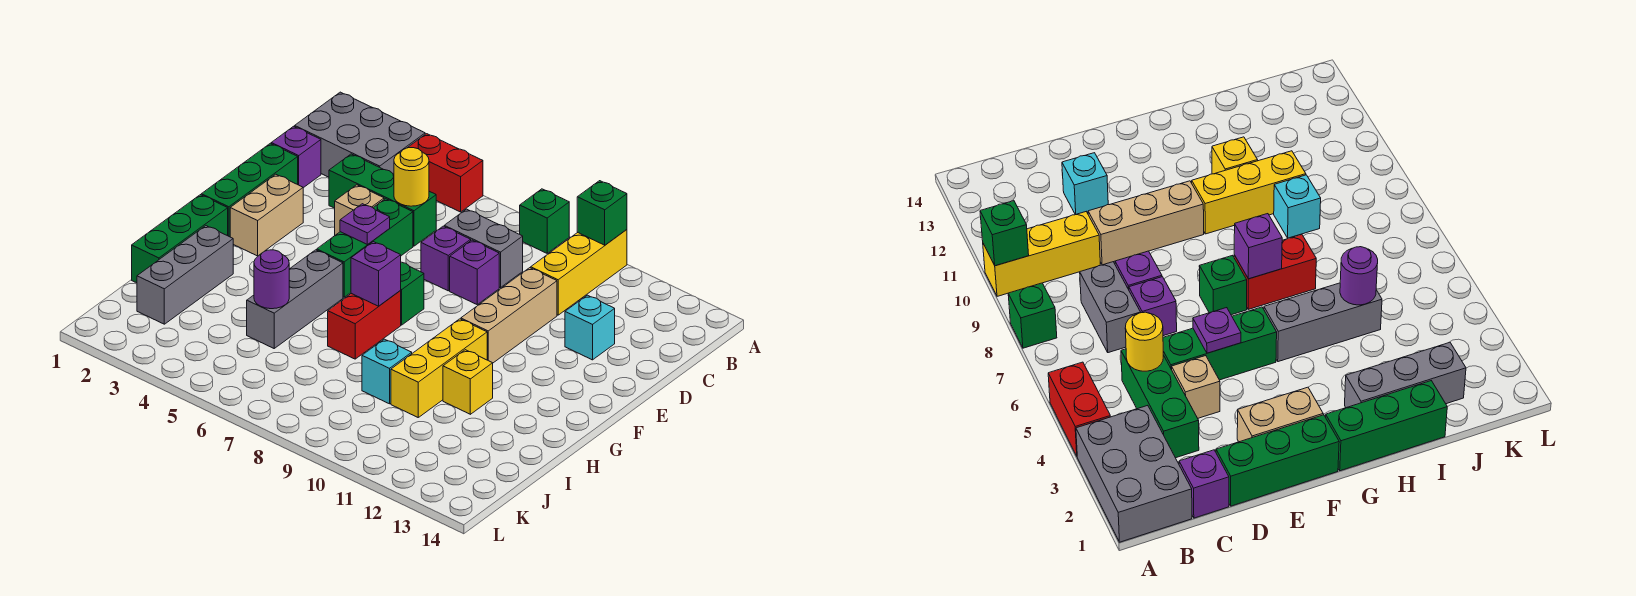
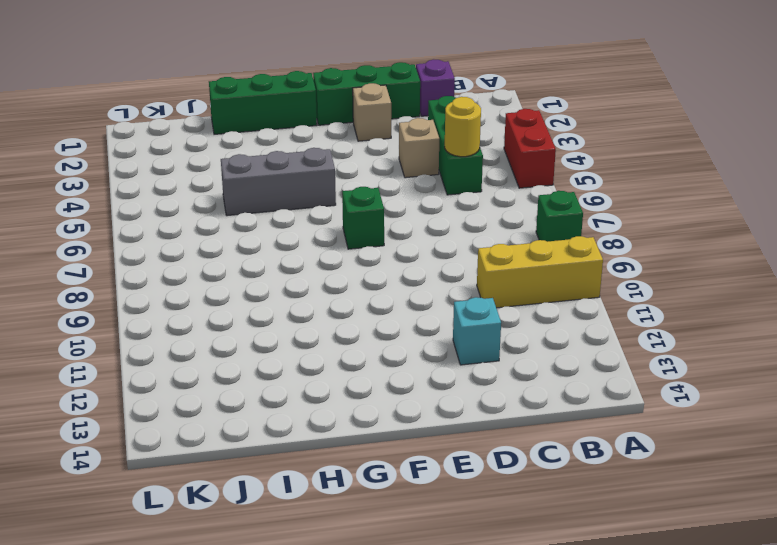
tan brick E2 level 1 -> tan brick E2:F2 level 1
none -> grey brick A1:B3 level 1
none -> grey brick C7:C8 level 1
none -> green brick D5:F5 level 1

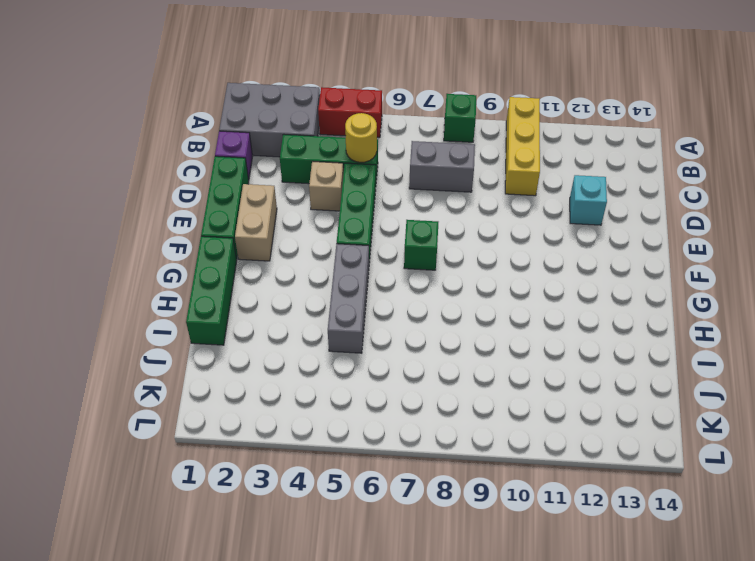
none -> purple brick D7 level 1
none -> purple brick D8 level 1
none -> tan brick D10:F10 level 1

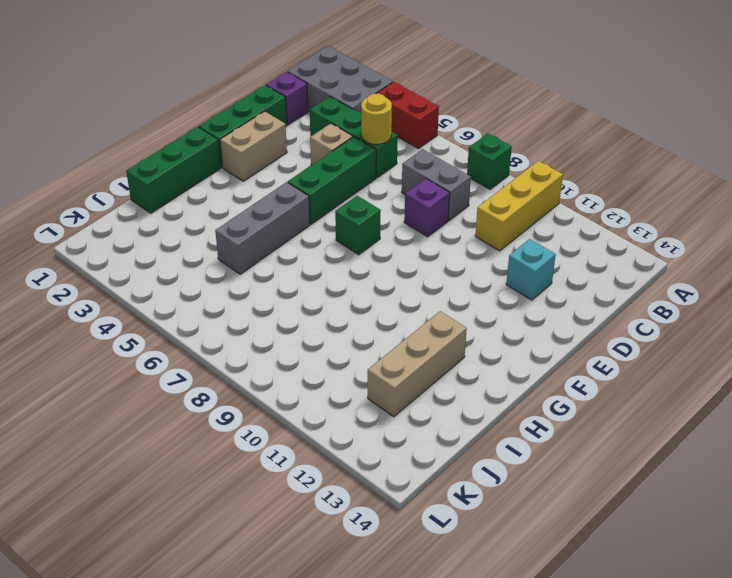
tan brick H12:J12 level 1 -> tan brick D10:F10 level 1
none -> purple brick D7 level 1
none -> red brick G7:H7 level 1
none -> yellow brick G10:I10 level 1

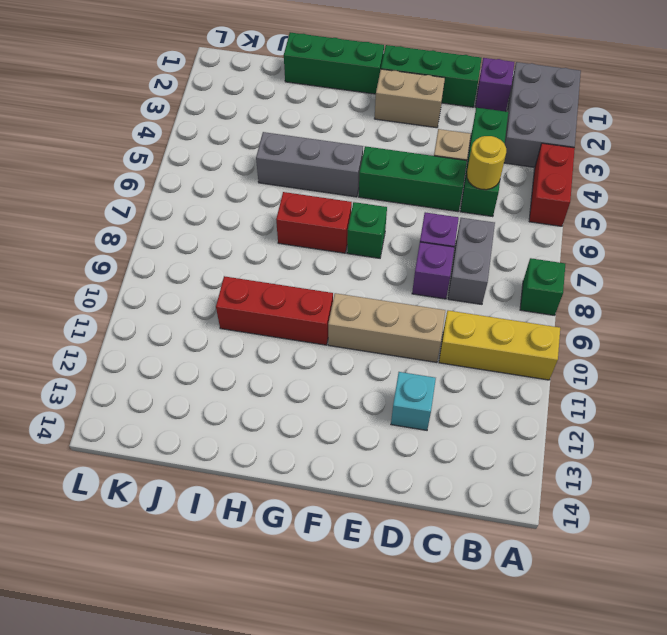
red brick G10:I10 level 1 -> yellow brick G10:I10 level 1
none -> grey brick H2:J2 level 1
none -> yellow brick H11 level 1
none -> cyan brick I9 level 1

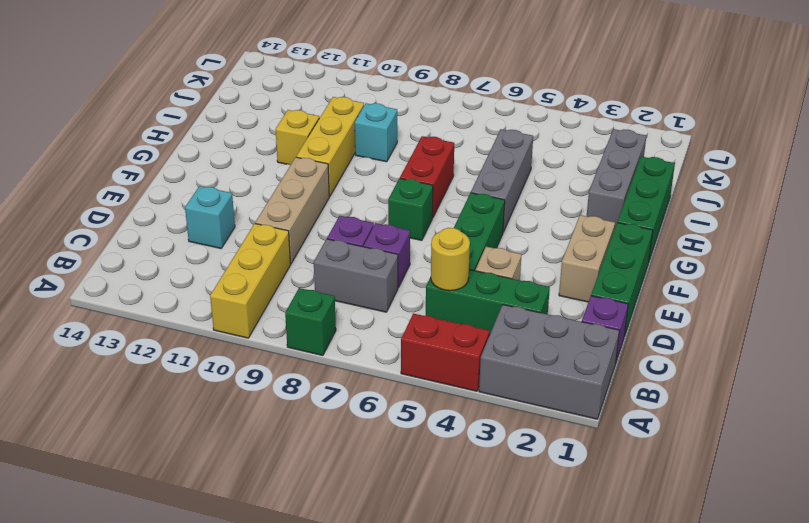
none -> green brick A10 level 2
none -> purple plate E5 level 2
none -> purple brick G7 level 2

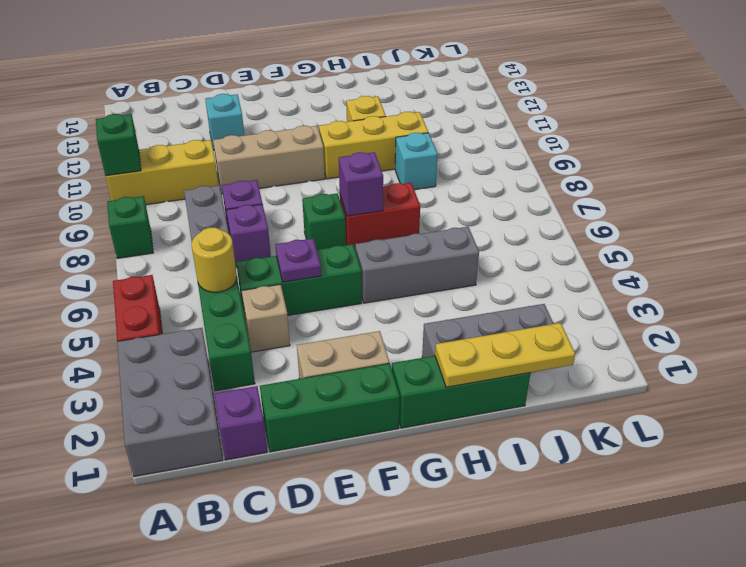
yellow plate H1:J1 level 2 -> none
none -> purple round brick I5 level 2

